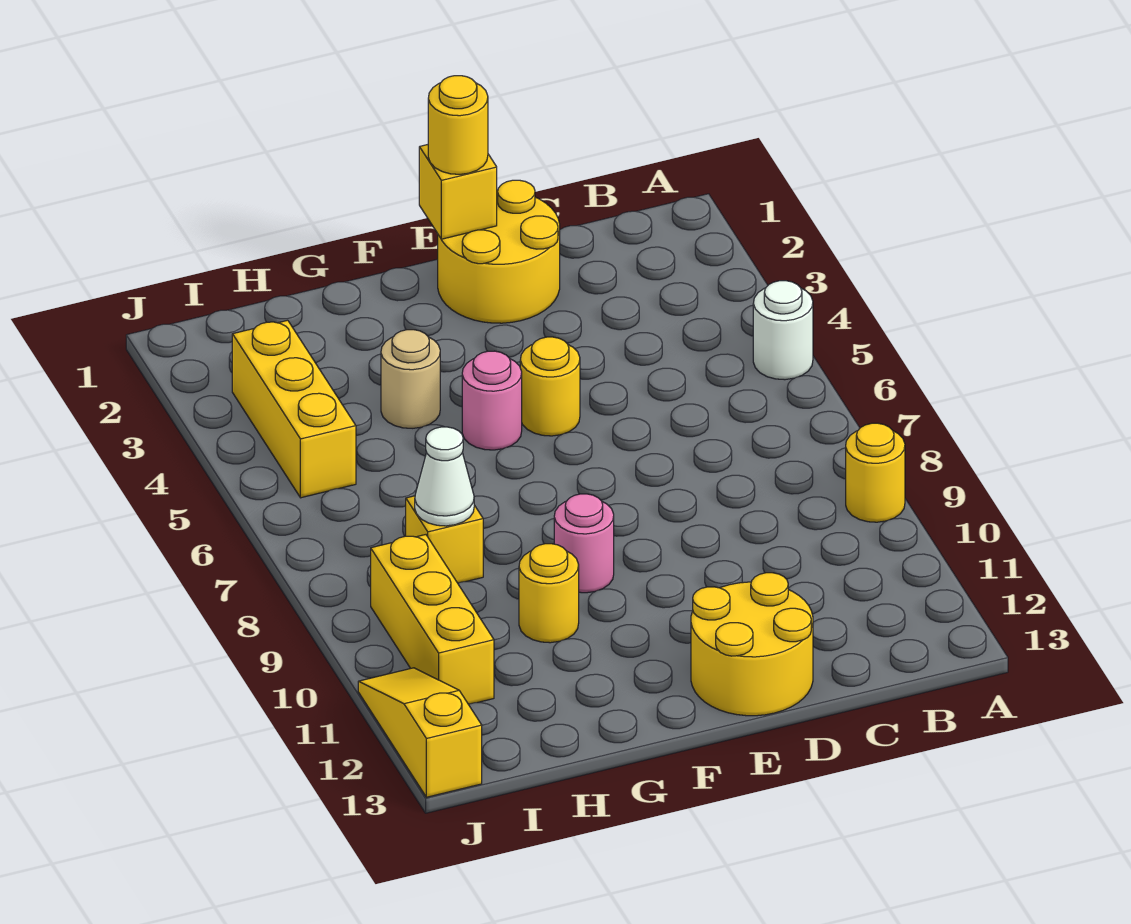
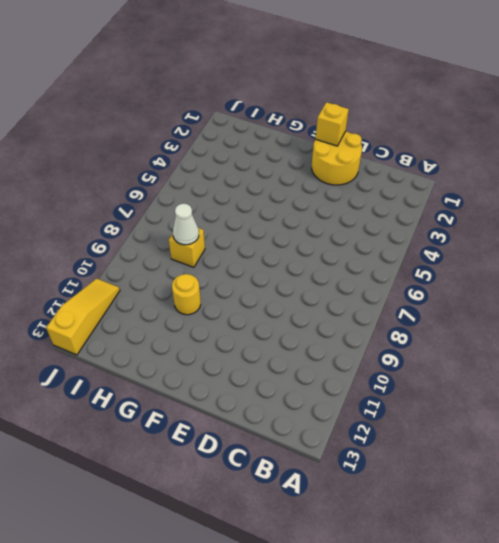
none -> white round brick A5 level 1
none -> yellow round brick A9 level 1
none -> yellow round brick D12:E13 level 1

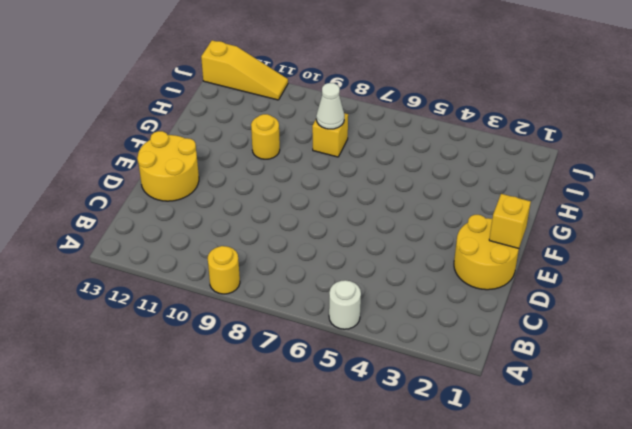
none -> yellow round brick E5 level 1
none -> pink round brick F5 level 1
none -> pink round brick F9 level 1

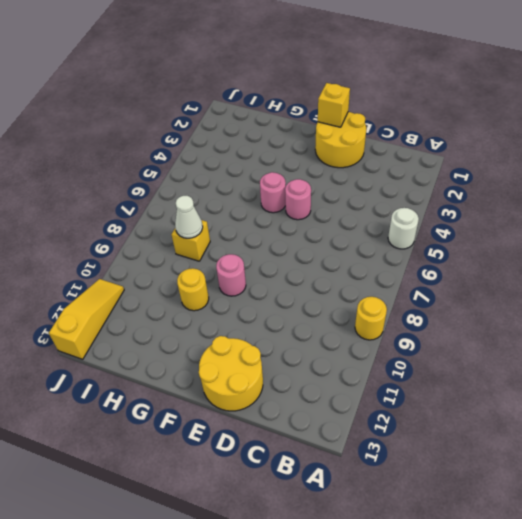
pink round brick E5 level 1 -> yellow round brick E5 level 1
none -> tan round brick G4 level 1
none -> yellow brick I3:I5 level 1
none -> yellow brick I9:I11 level 1

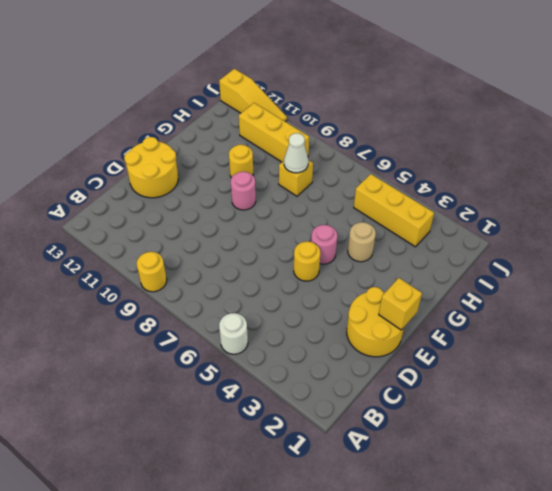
none -> yellow round brick E1 level 3

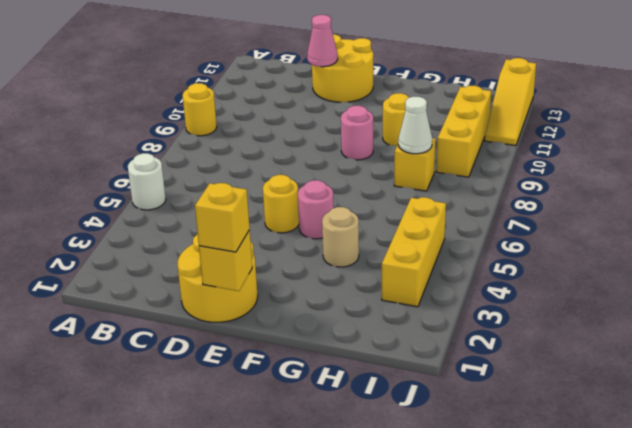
pink cone D12 level 2 -> none
yellow brick E1 level 3 -> yellow round brick E1 level 3

